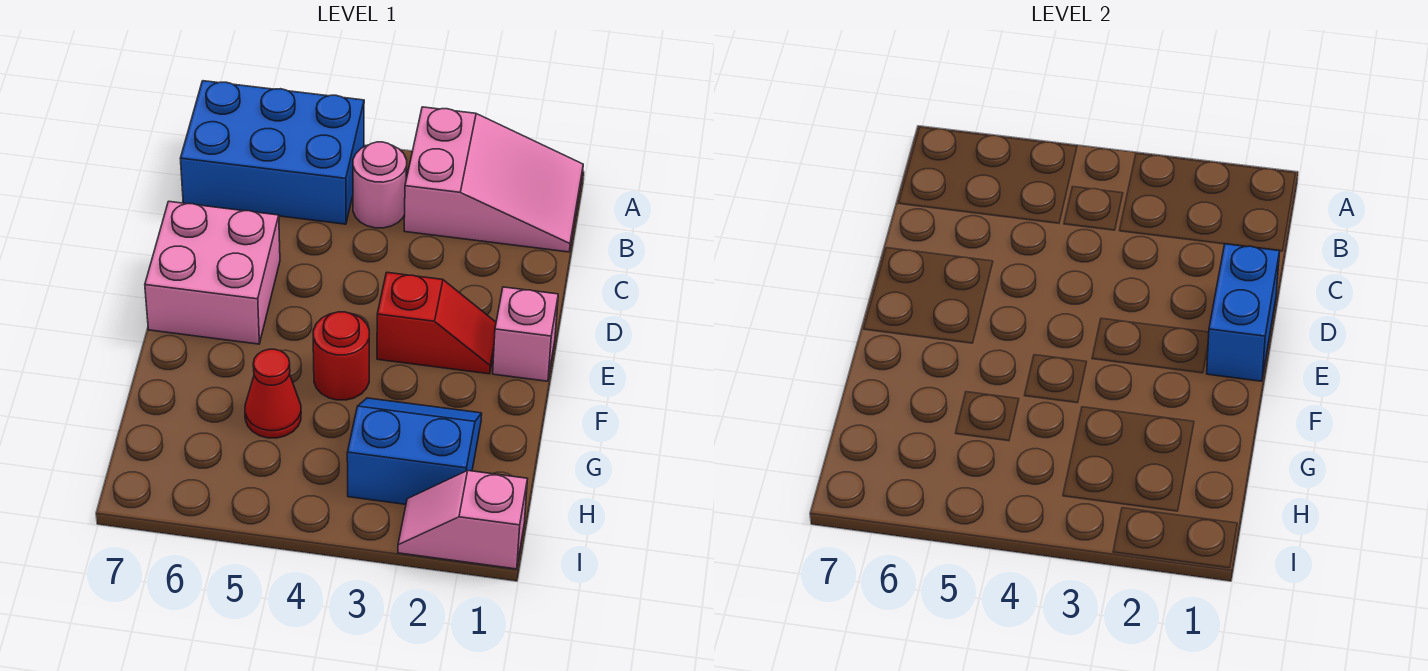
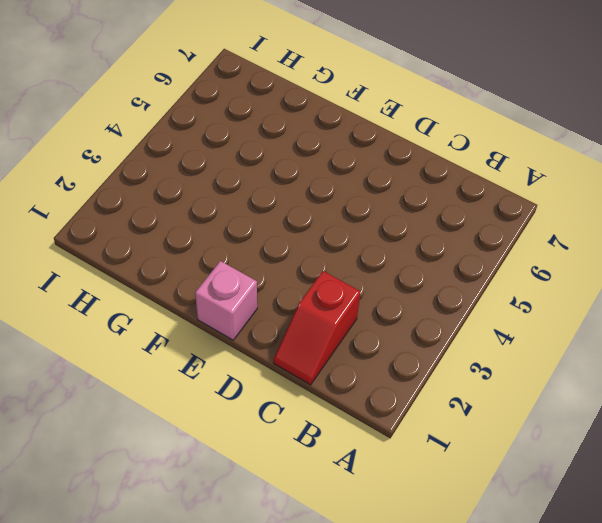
red slope C1:C2 level 1 top 2 -> red slope E2:E3 level 1 top 3
none -> pink slope A1:B3 level 1 top 3
none -> blue brick A5:B7 level 1

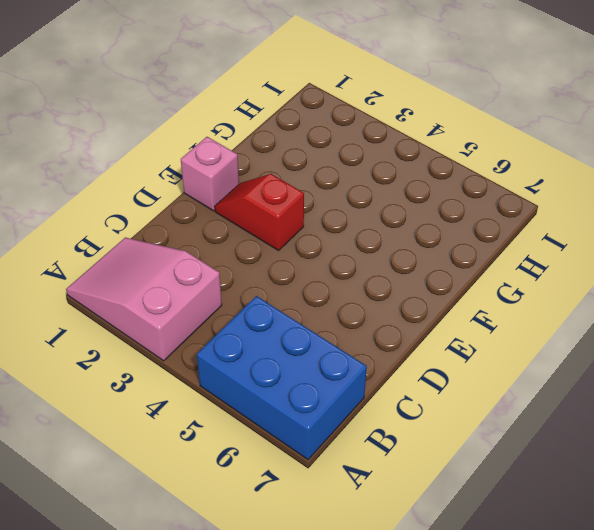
none -> pink round brick B4 level 1
none -> pink brick D6:E7 level 1

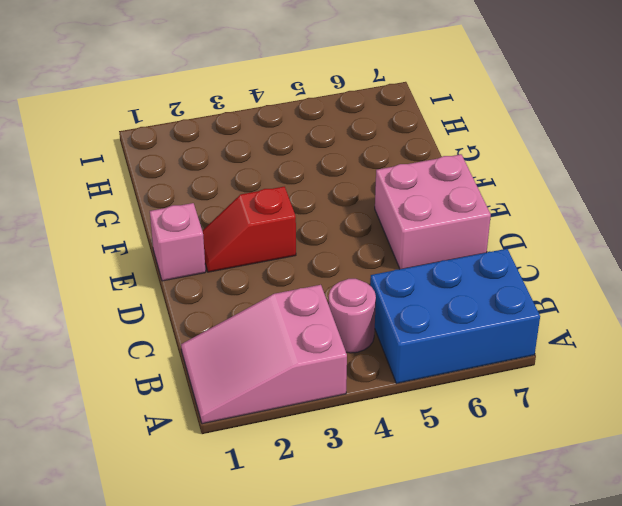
none -> red round brick F4 level 1
none -> blue slope G2:H3 level 1 top H

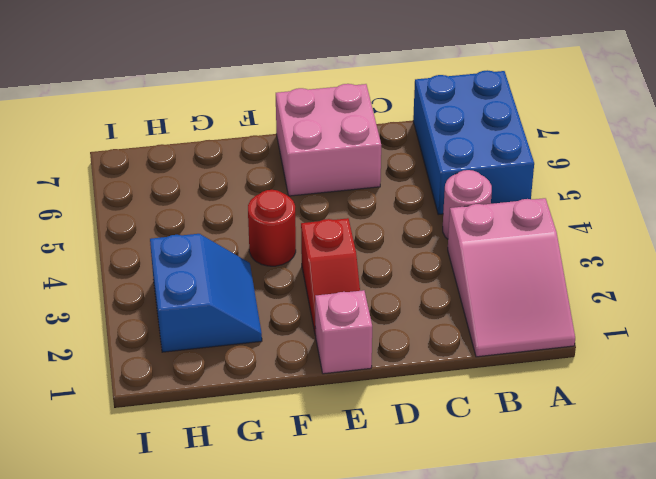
none -> red cone G5 level 1
none -> pink slope I1:I2 level 1 top 1

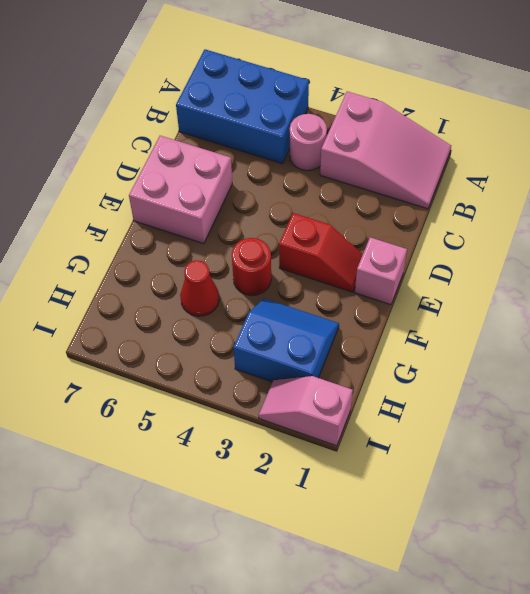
none -> blue brick D1:E1 level 2

